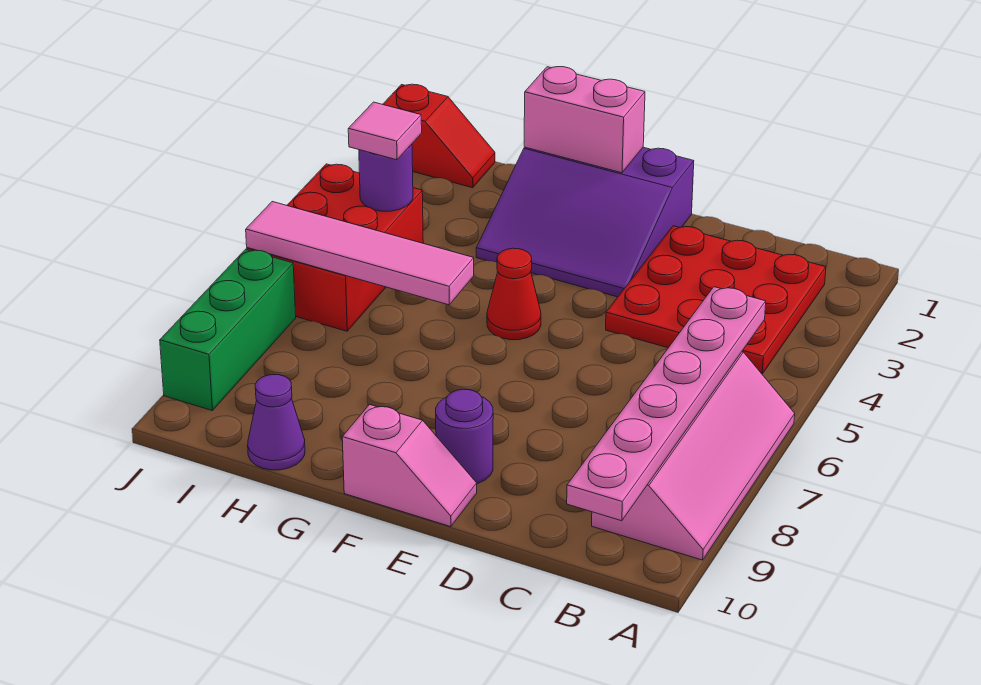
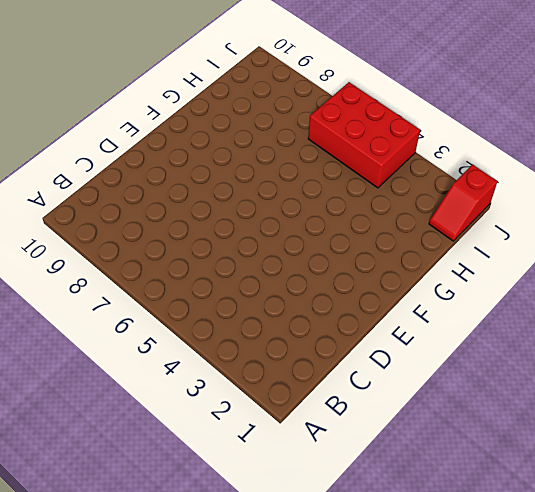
none -> pink slope A6:B9 level 1 top B
none -> red plate B2:D4 level 1
none -> purple slope E1:G3 level 1 top 1

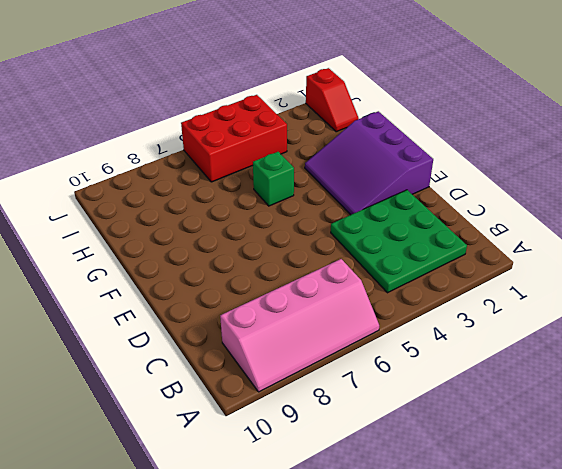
green plate B2:D4 level 1 -> red plate B2:D4 level 1
green brick G5 level 1 -> none
none -> purple round brick E9 level 1
none -> pink slope E10:F10 level 1 top F
none -> red cone F5 level 1

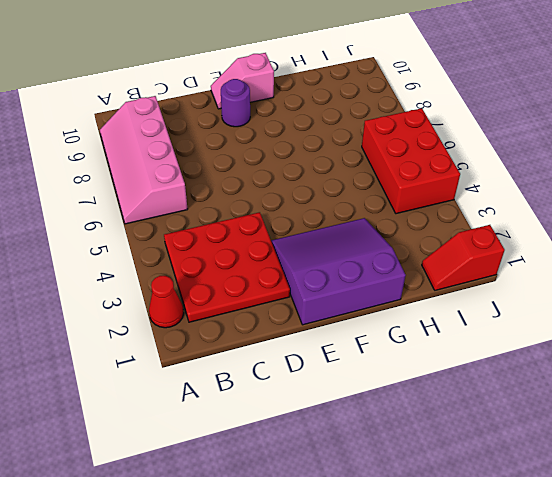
red cone A2 level 1 -> red cone F5 level 1
none -> purple cone H10 level 1
none -> green brick J7:J9 level 1
none -> pink plate B5:B10 level 2

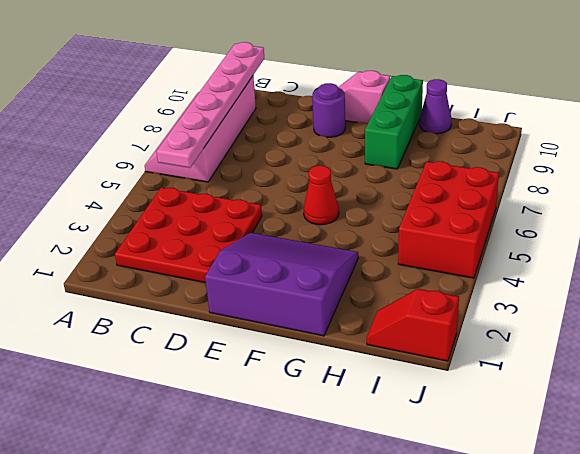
green brick G8:G10 level 1 -> green brick J7:J9 level 1
none -> pink brick F1:G1 level 2
none -> pink tile G6:J6 level 2
none -> purple round brick I4 level 2

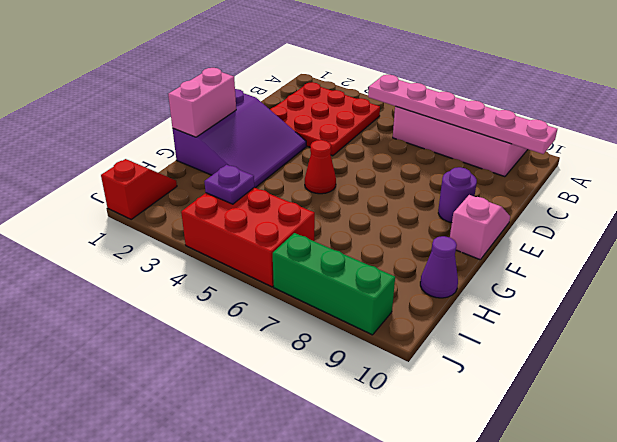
purple plate I4 level 2 -> purple round brick I4 level 2
none -> pink tile G6:J6 level 2
none -> pink tile I4 level 3

